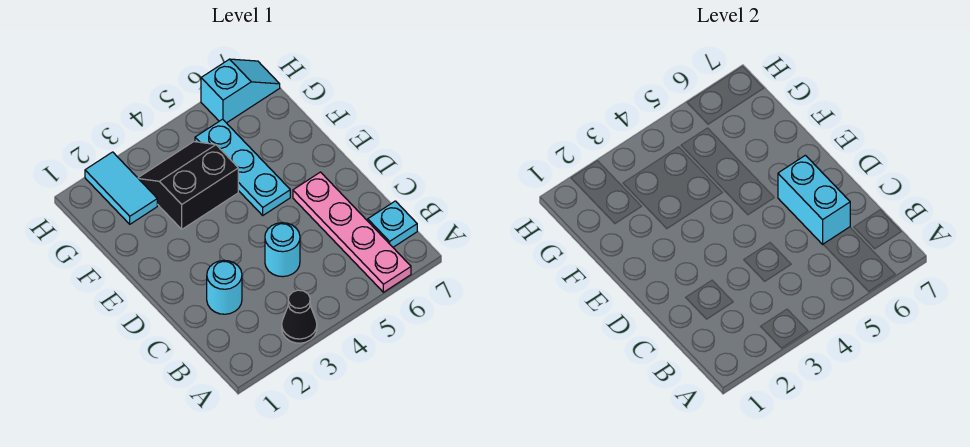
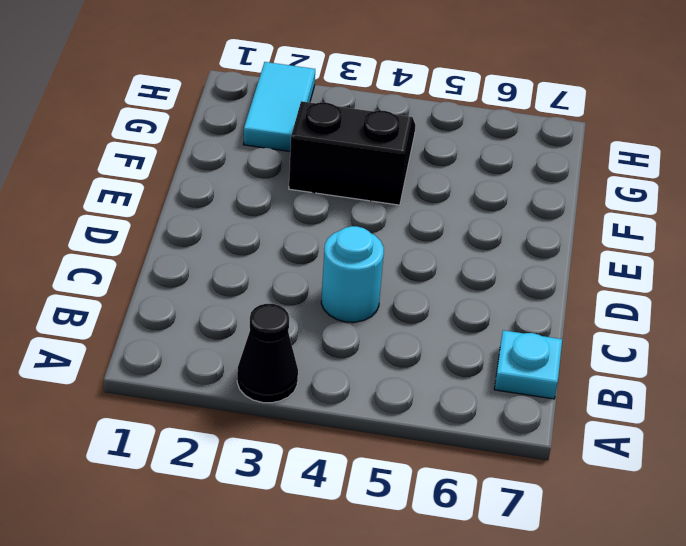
none -> pink plate A6:D6 level 1
none -> cyan round brick C2 level 1

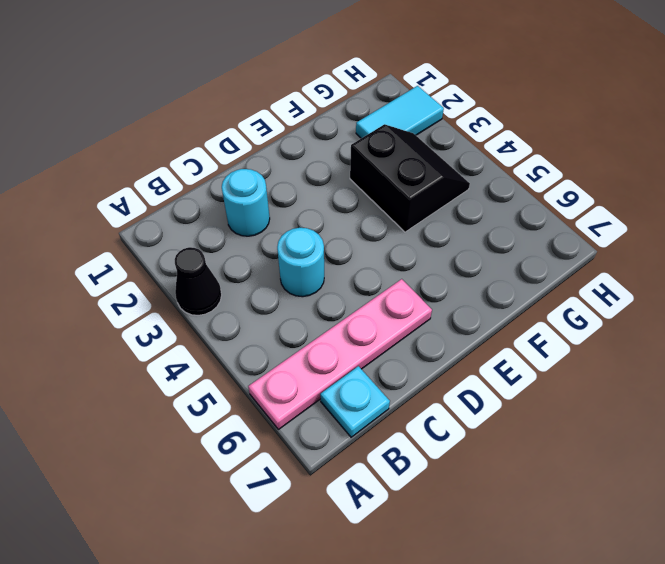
none -> cyan plate E5:G5 level 1
none -> cyan slope H6:H7 level 1 top 6

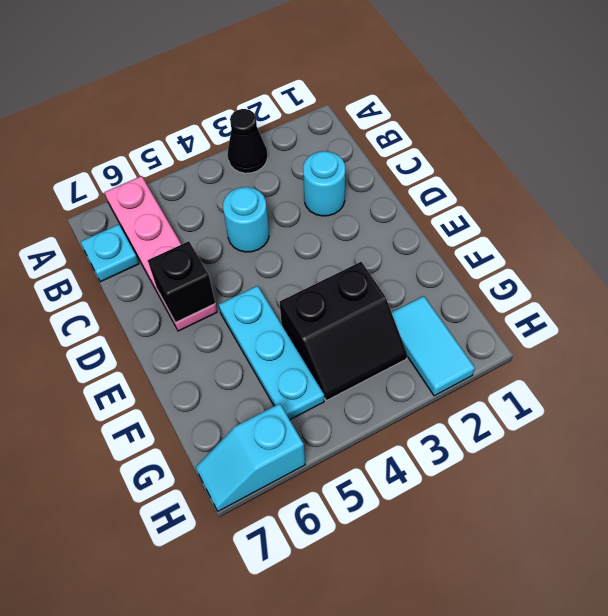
black brick D6 level 2 -> cyan brick C6:D6 level 2

